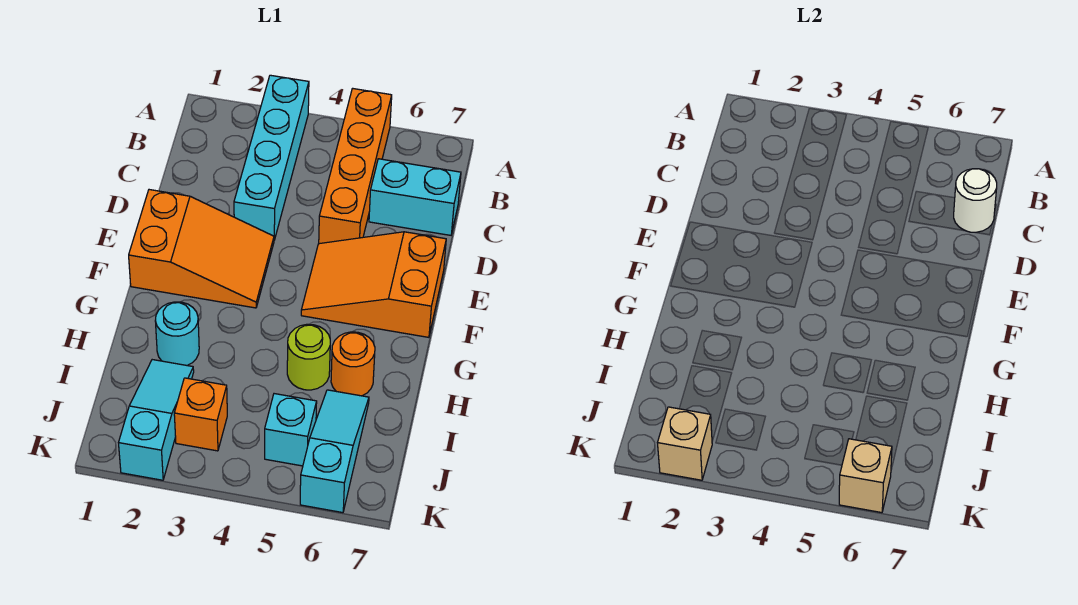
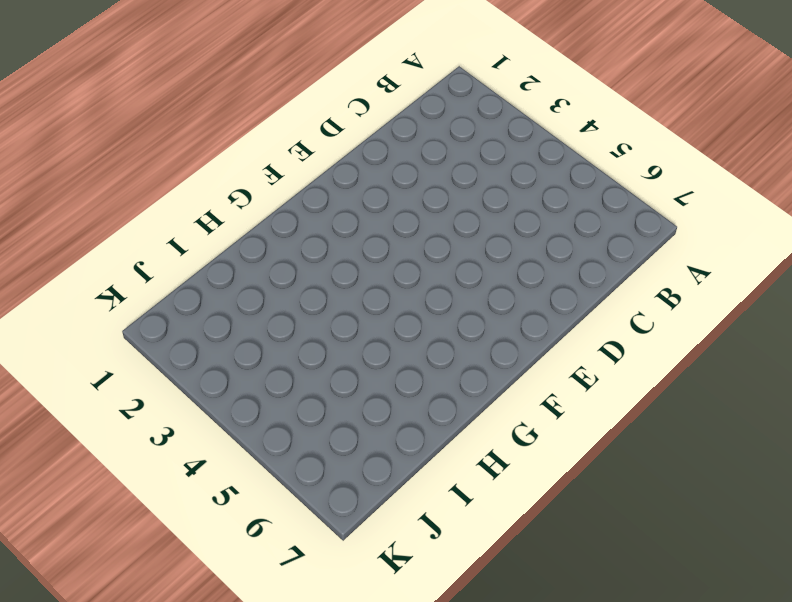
none -> cyan brick A3:D3 level 1
none -> orange brick A5:D5 level 1
none -> cyan brick C6:C7 level 1

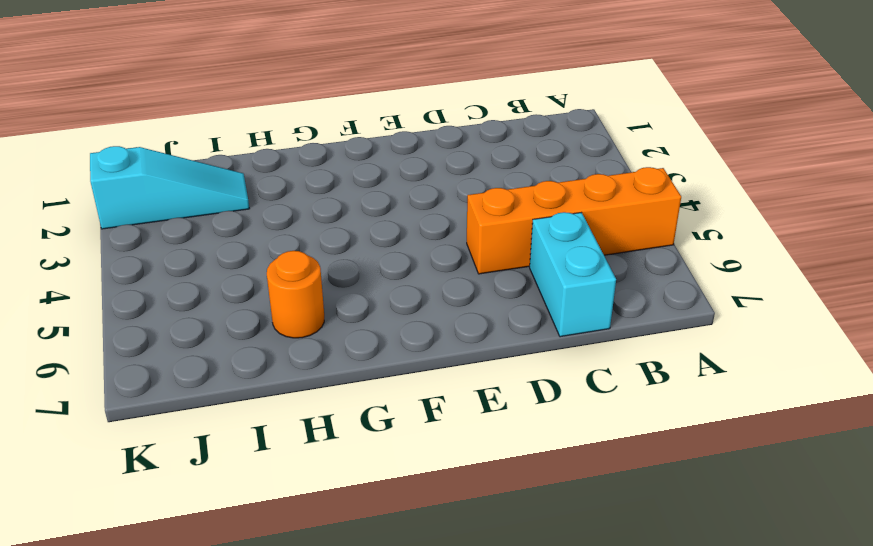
none -> cyan brick A3:D3 level 1
none -> orange slope E1:F3 level 1 top 1
none -> orange slope E5:F7 level 1 top 7

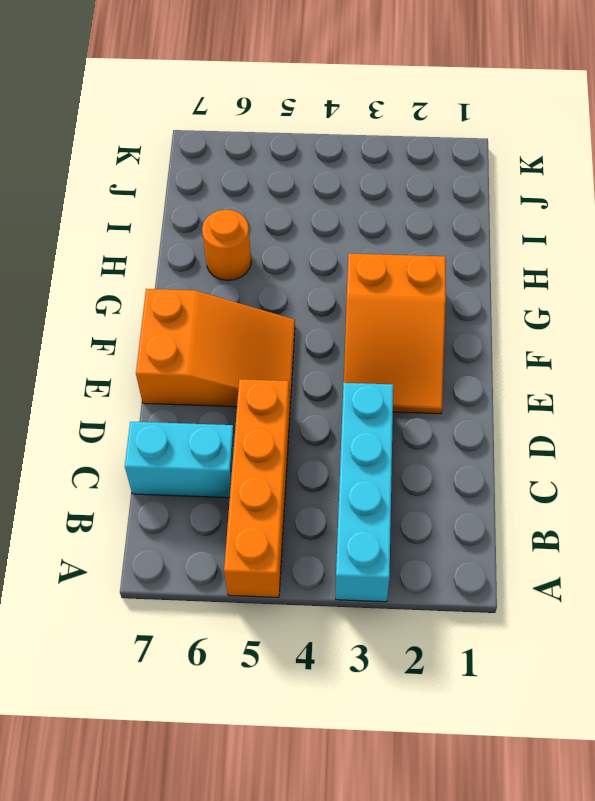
orange slope E2:G3 level 1 top G -> orange slope E1:F3 level 1 top 1
none -> cyan round brick H2 level 1
none -> lime round brick H5 level 1
none -> cyan slope I2:K2 level 1 top K

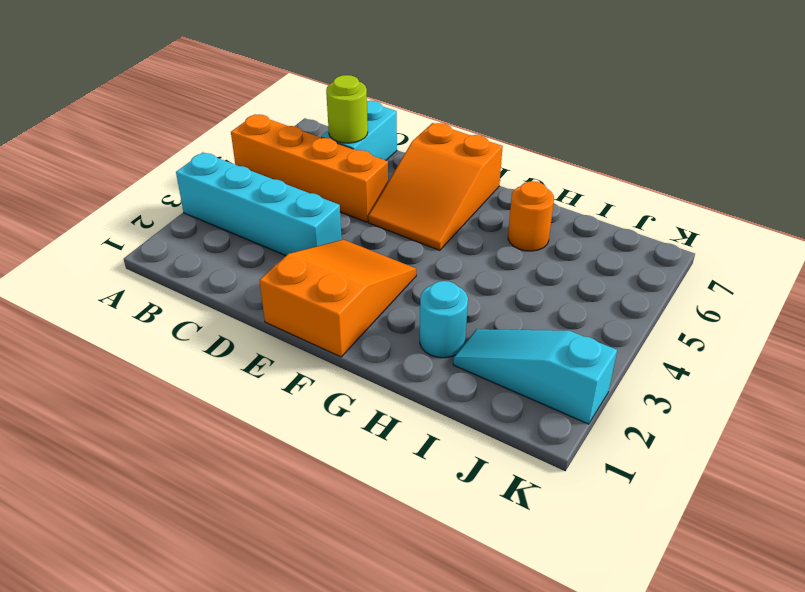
lime round brick C6 level 2 -> lime round brick H5 level 1
none -> cyan slope I6:K6 level 1 top K
none -> orange brick J3 level 1
none -> cyan brick J5 level 1

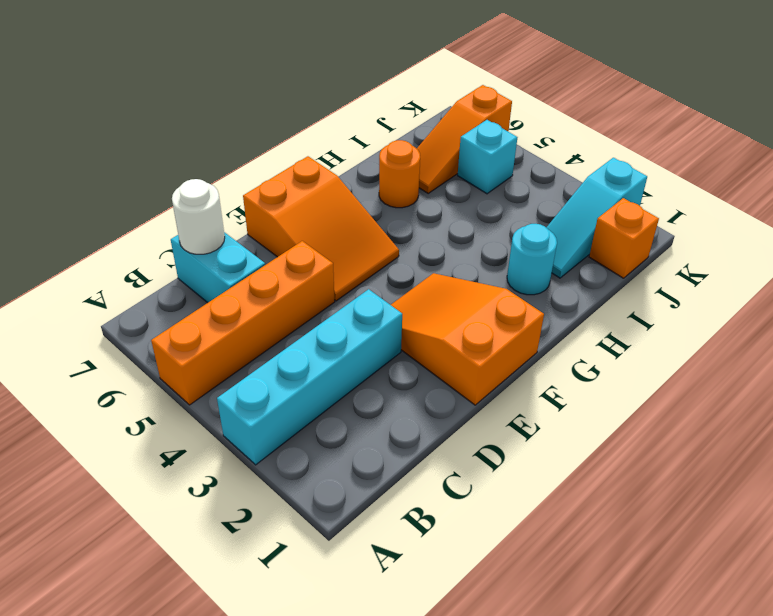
orange slope I6:K6 level 1 top K -> cyan slope I6:K6 level 1 top K
orange brick J1 level 1 -> orange brick J3 level 1
none -> lime round brick H5 level 1
none -> tan brick K2 level 2
none -> tan brick K6 level 2

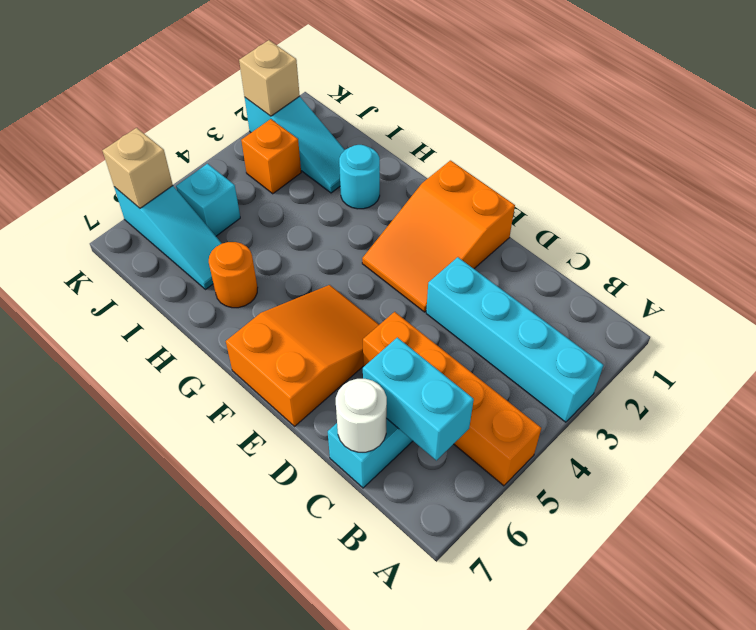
cyan brick B6:C6 level 2 -> none
none -> lime round brick H5 level 1

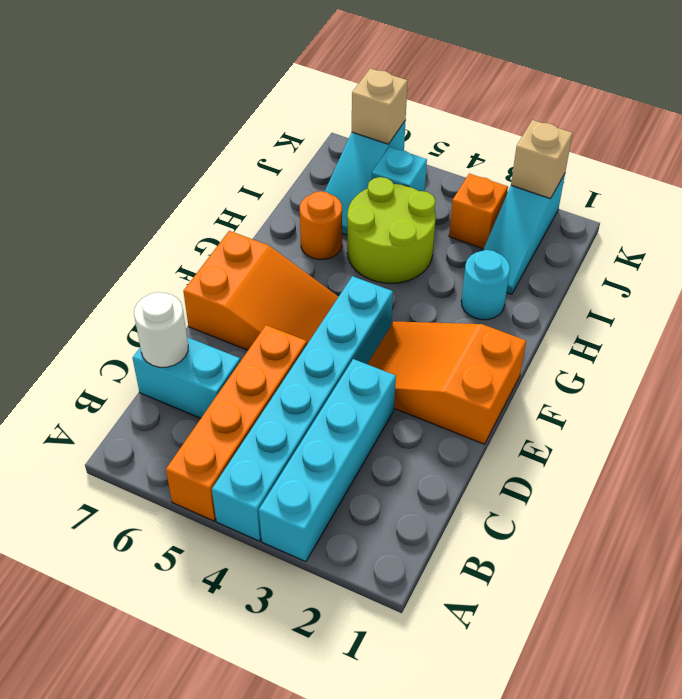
cyan brick A4:F4 level 1 -> none
lime round brick H4:I5 level 1 -> lime round brick H5 level 1

